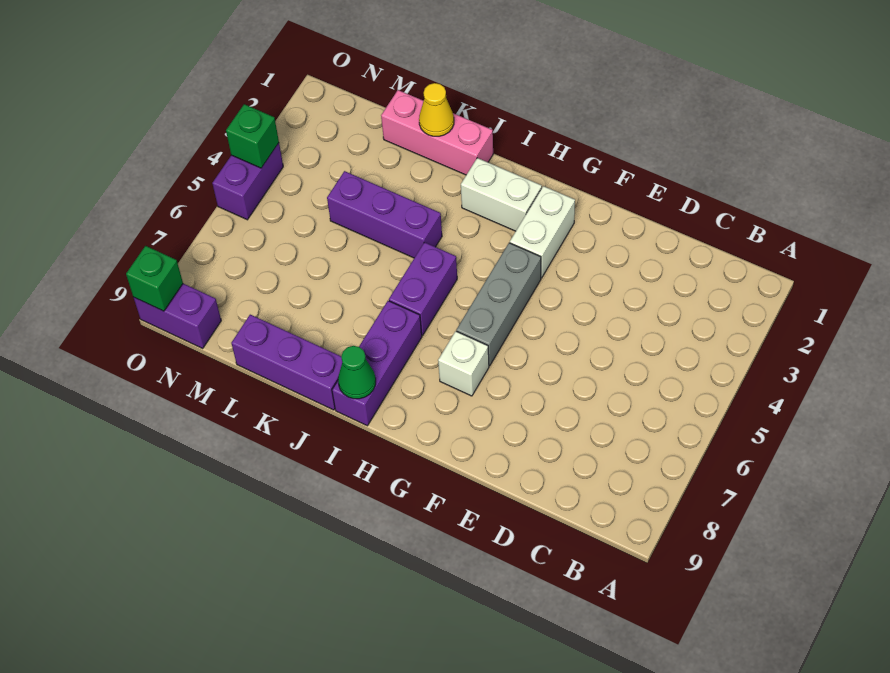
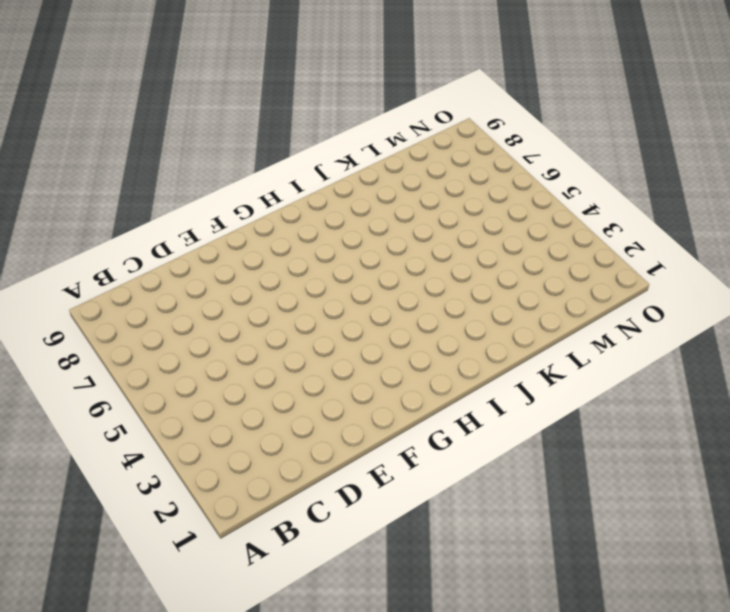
none -> white brick G2:G3 level 1
none -> grey brick G4:G6 level 1
none -> white brick G7 level 1

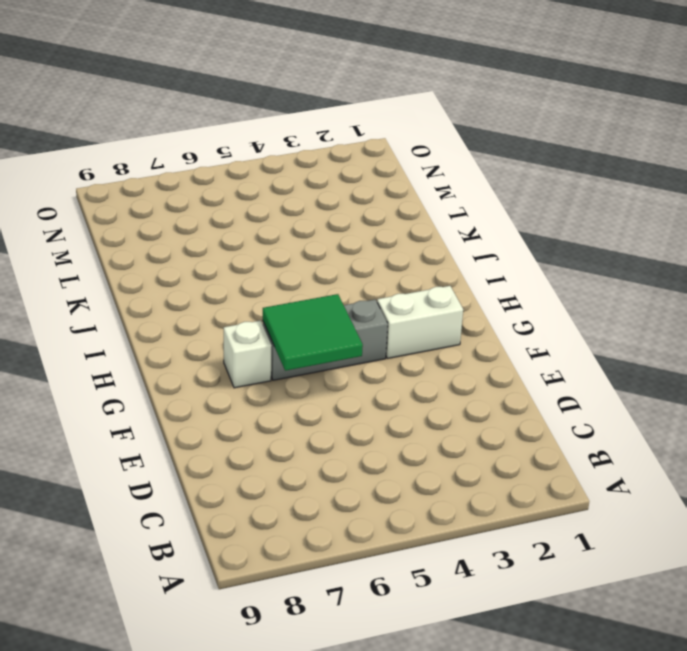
green tile F5:G6 level 2 -> none
none -> white brick H2:I2 level 1
none -> purple brick I5:I6 level 1
none -> purple brick I7:I9 level 1

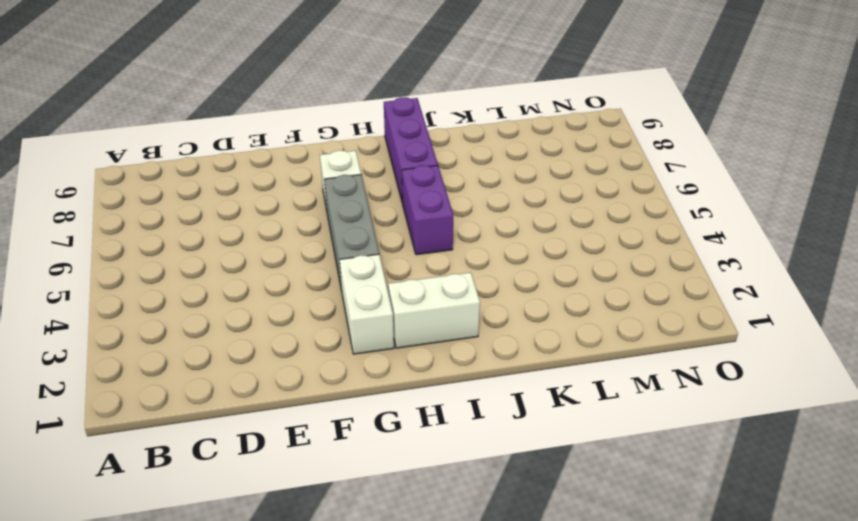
none -> pink brick J1:L1 level 1
none -> purple brick J4:L4 level 1
none -> purple brick J9:L9 level 1

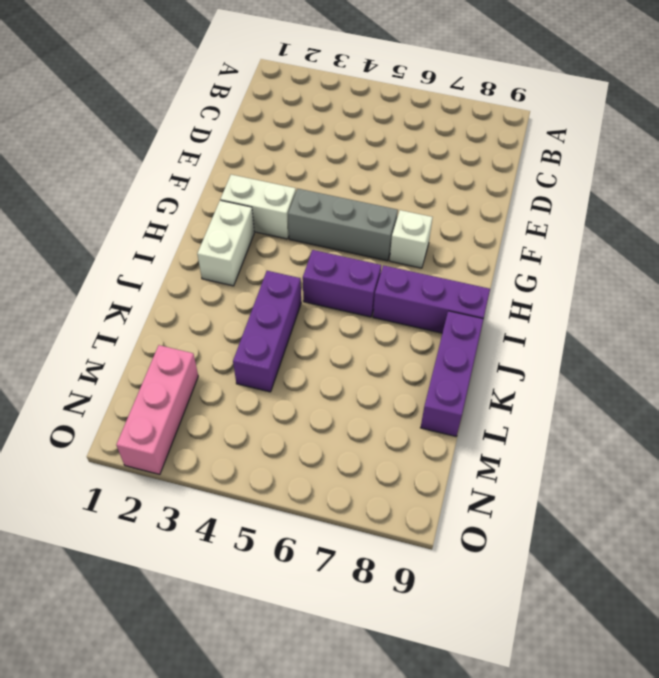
pink brick M2:O2 level 1 -> pink brick J1:L1 level 1
none -> purple brick N9:O9 level 1
none -> purple brick O4:O5 level 1
none -> green cone I9 level 2

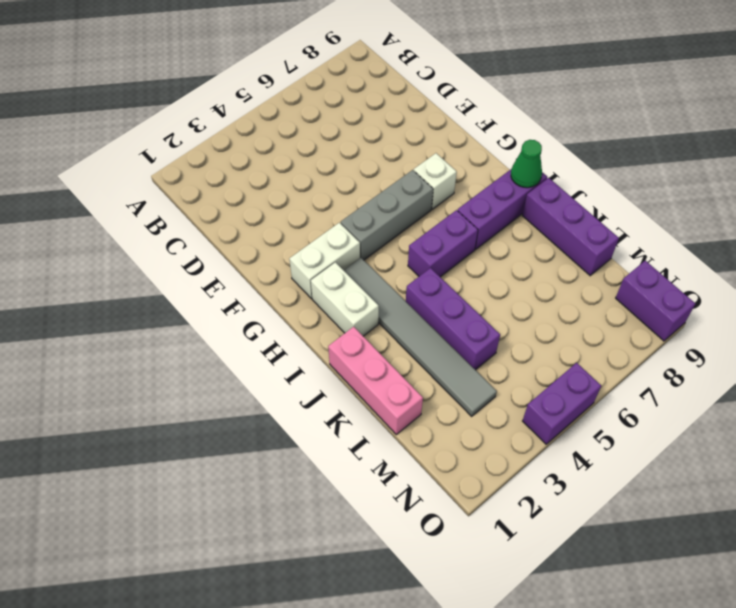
grey tile H3:M3 level 1 -> none
none -> yellow cone K1 level 2
none -> green brick O4 level 2
none -> green brick O9 level 2

